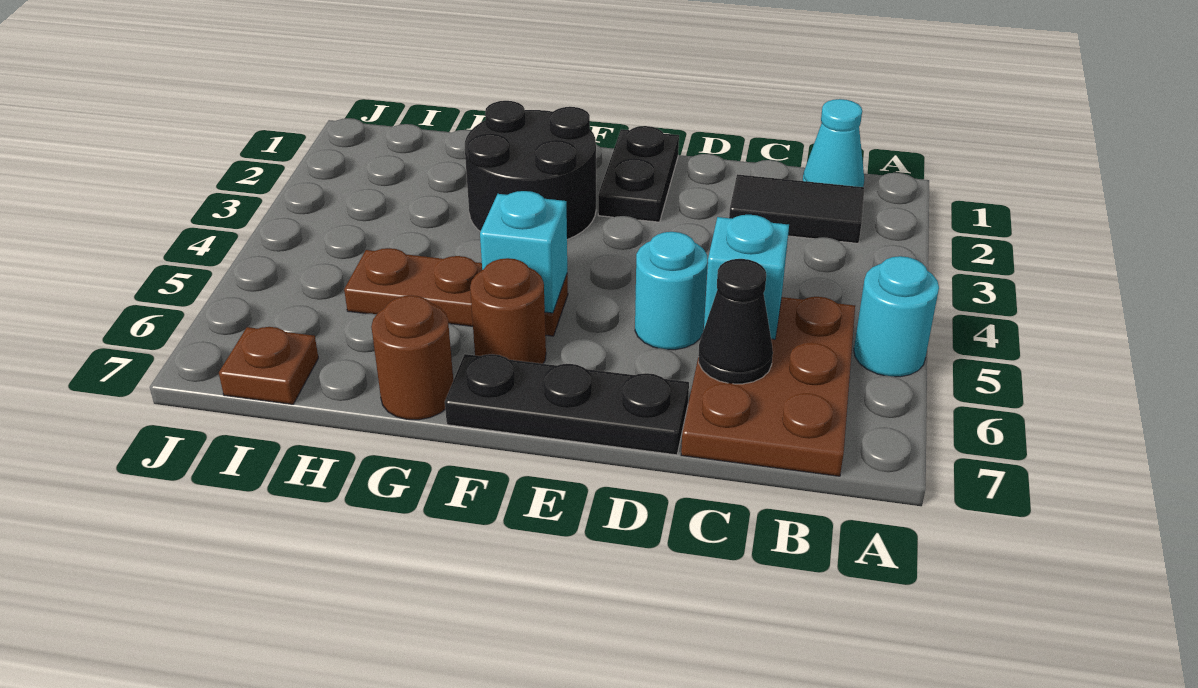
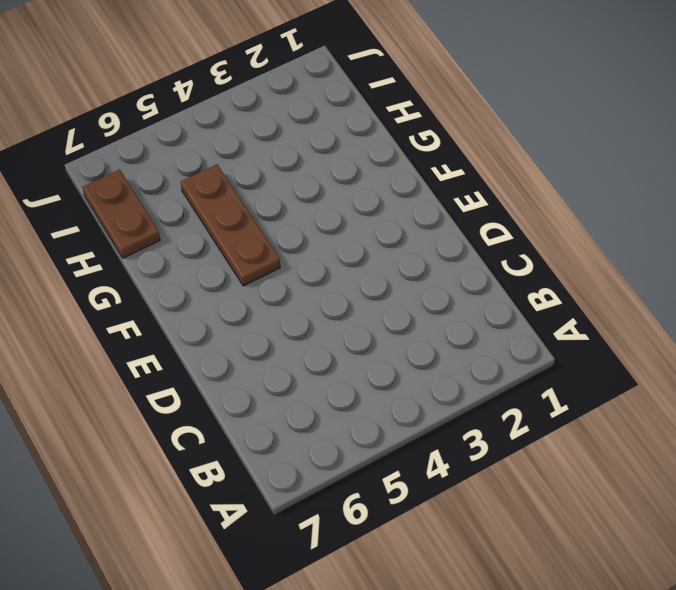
brown plate H7:I7 level 1 -> brown plate I7 level 1
none -> cyan round brick A5 level 1
none -> cyan cone B1 level 1
none -> black tile B2:C2 level 1

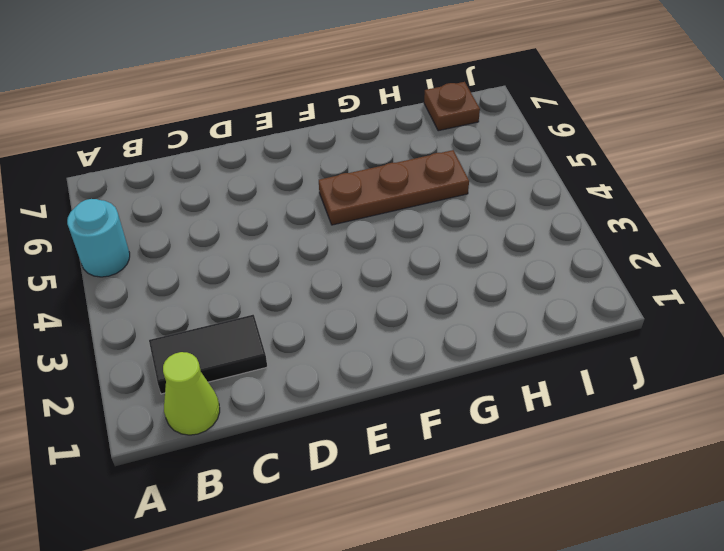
lime cone B1 level 1 -> cyan cone B1 level 1
none -> brown plate B5:C7 level 1
none -> cyan round brick D5 level 1
none -> black plate D7:F7 level 1

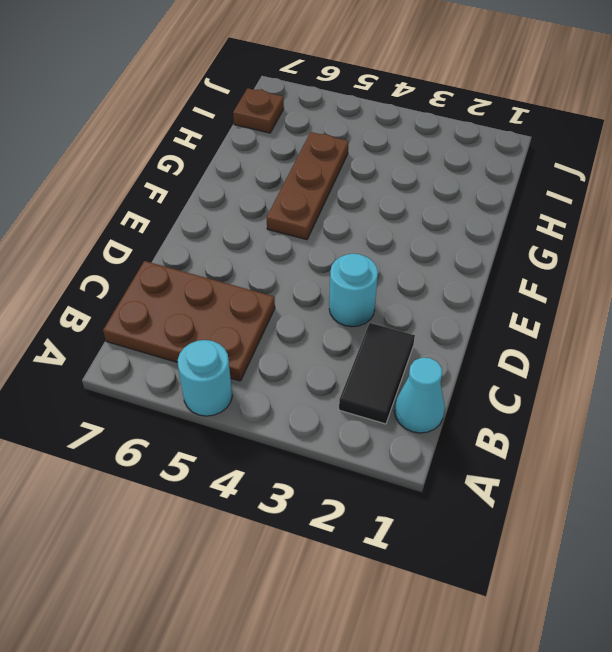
cyan round brick D3 level 1 -> cyan round brick D5 level 1
none -> black plate D7:F7 level 1
none -> black plate E1:E2 level 1
none -> black round brick F2:G3 level 1

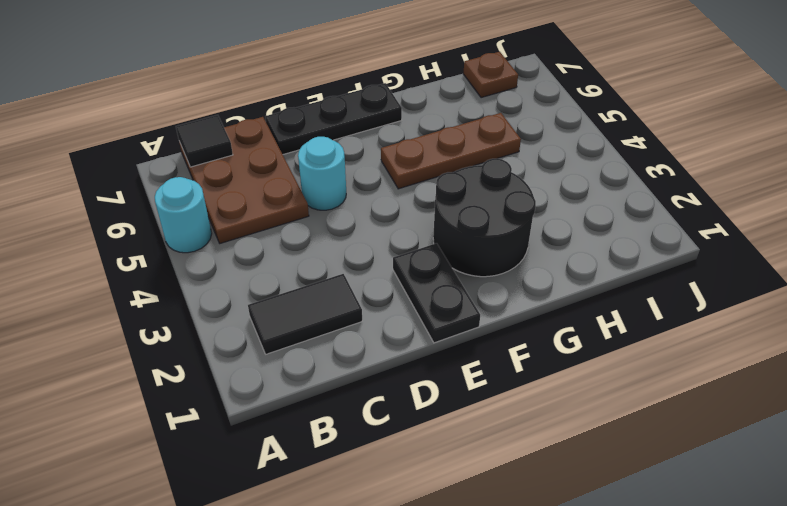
black tile B7 level 2 -> none
none -> cyan cone B1 level 1
none -> brown round brick F6 level 1
none -> brown round brick G7 level 1

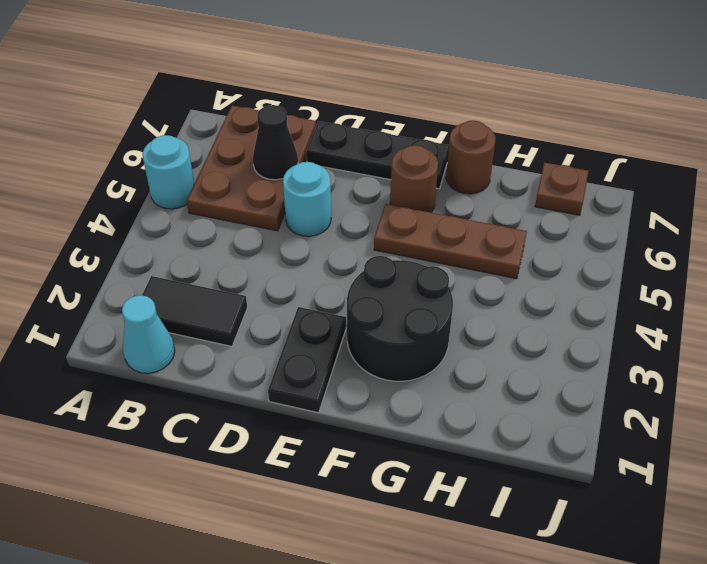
none -> cyan brick C5 level 2
none -> cyan brick F5 level 2

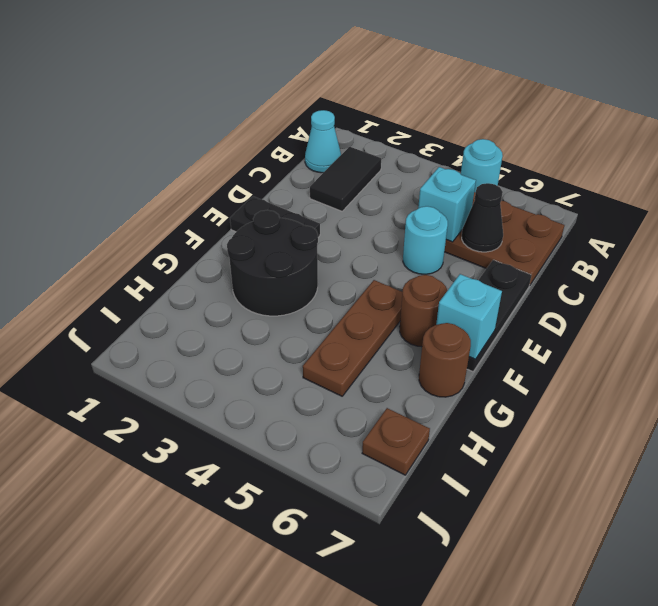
cyan brick F7 level 2 -> cyan brick F5 level 2

